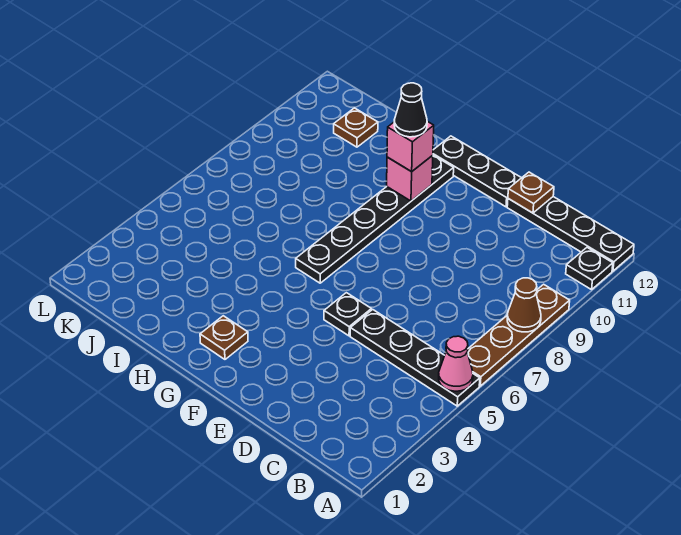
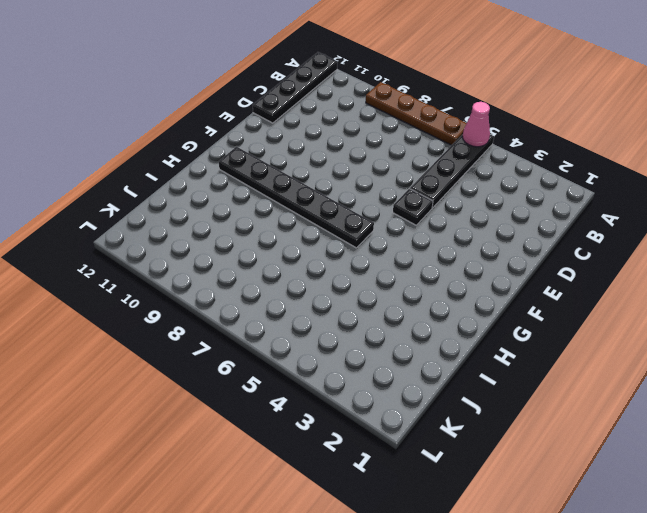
none -> black plate A11 level 1
none -> black plate E12:G12 level 1
none -> brown plate G2 level 1

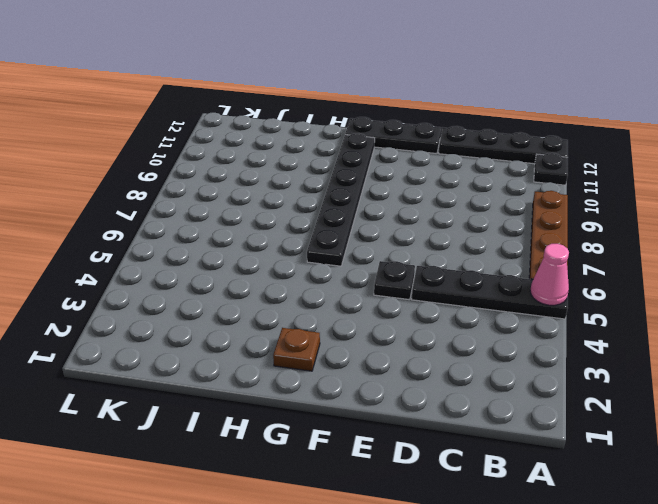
none -> brown plate J11 level 1
none -> brown cone A8 level 2
none -> brown plate D12 level 2

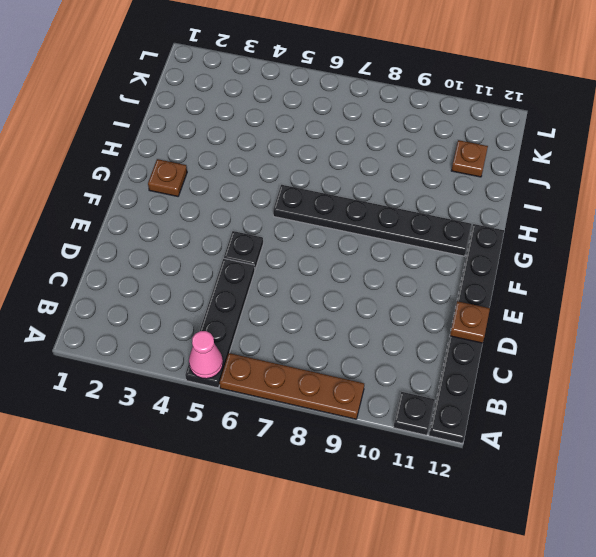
none -> brown cone A8 level 2
none -> pink brick G10 level 2
none -> pink brick G10 level 3

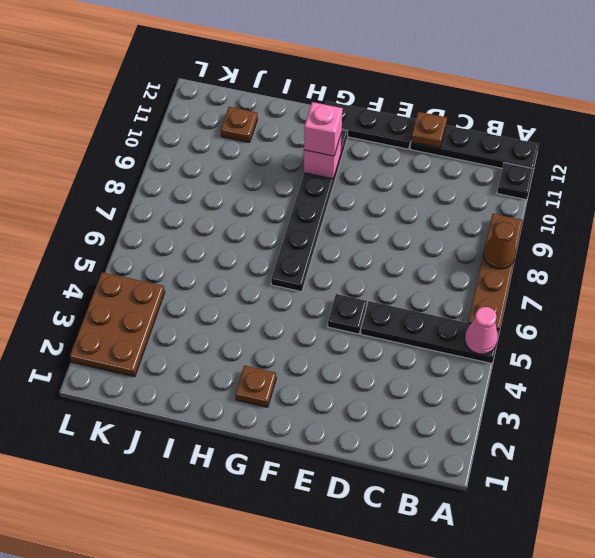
brown plate K2:L4 level 1 -> none
none -> black cone G10 level 4

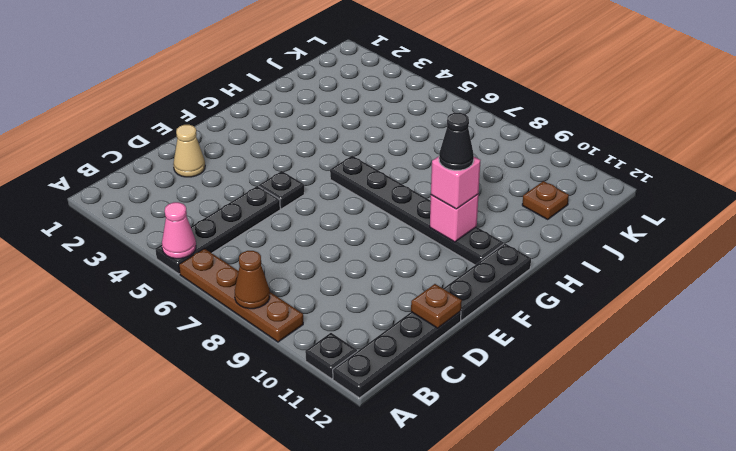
tan cone D2 level 1 -> none
none -> brown plate G2 level 1

